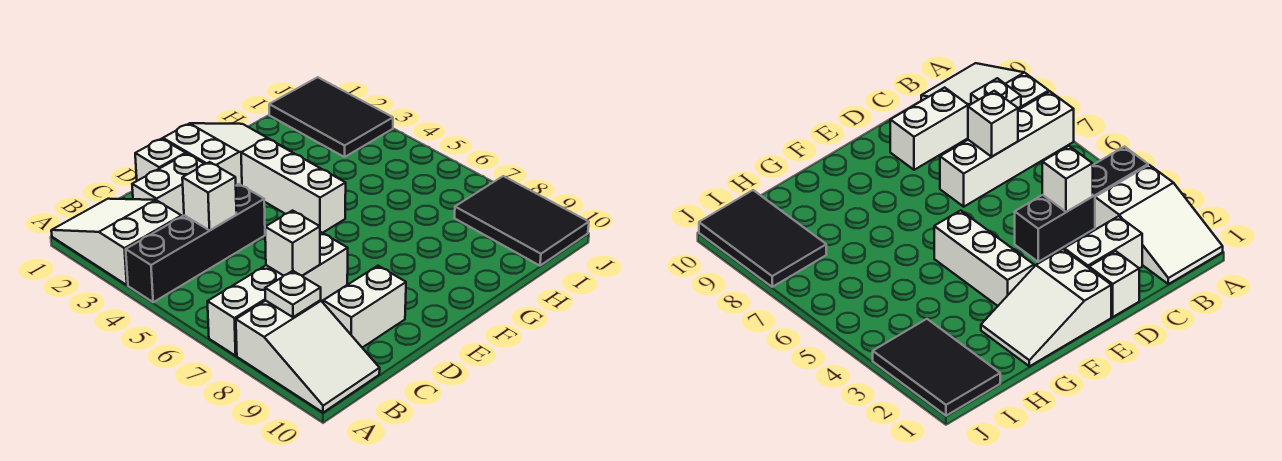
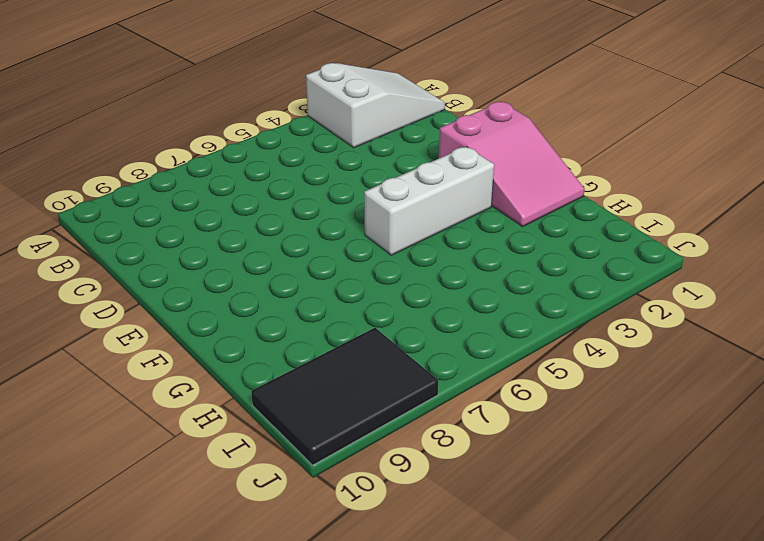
pink slope E1:G2 level 1 top E -> white slope E1:G2 level 1 top E
none -> black brick A4:D4 level 1
none -> white brick A7:D7 level 1
none -> white slope A8:B10 level 1 top 8

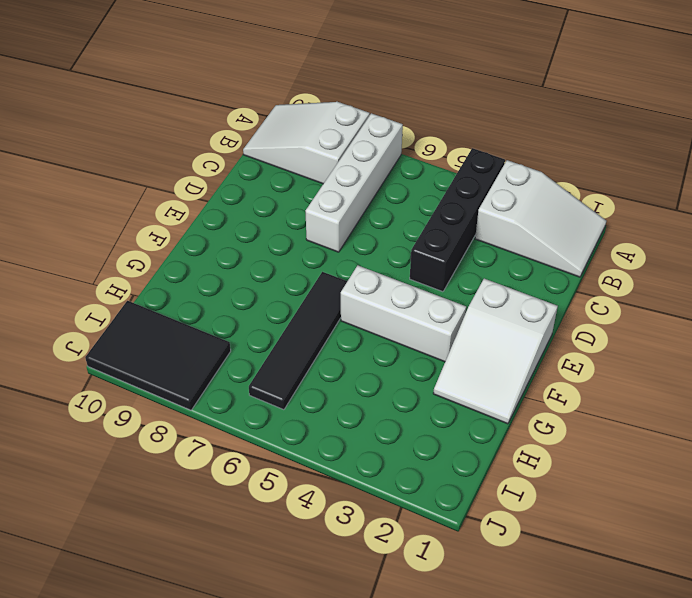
black tile F6:I6 level 1 -> none
none -> white brick C2:D2 level 1
none -> white brick C9:D9 level 1
none -> white brick D1 level 1

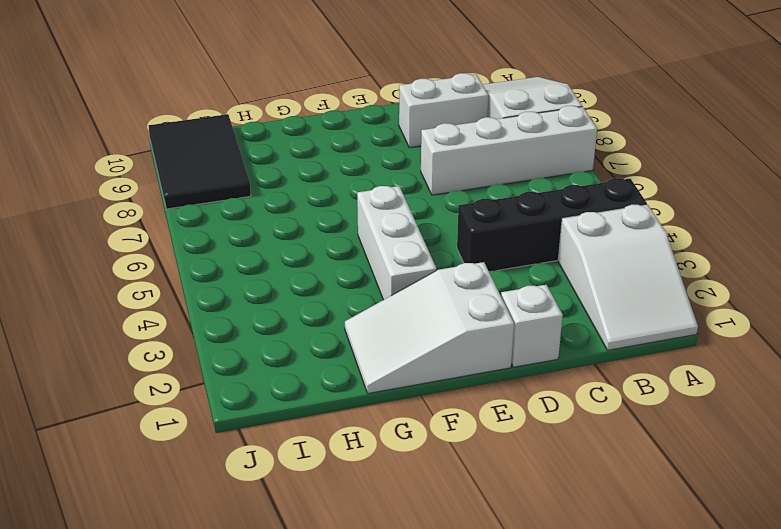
none -> white brick C2:D2 level 1
none -> black tile I1:J3 level 1
none -> white plate B8 level 2

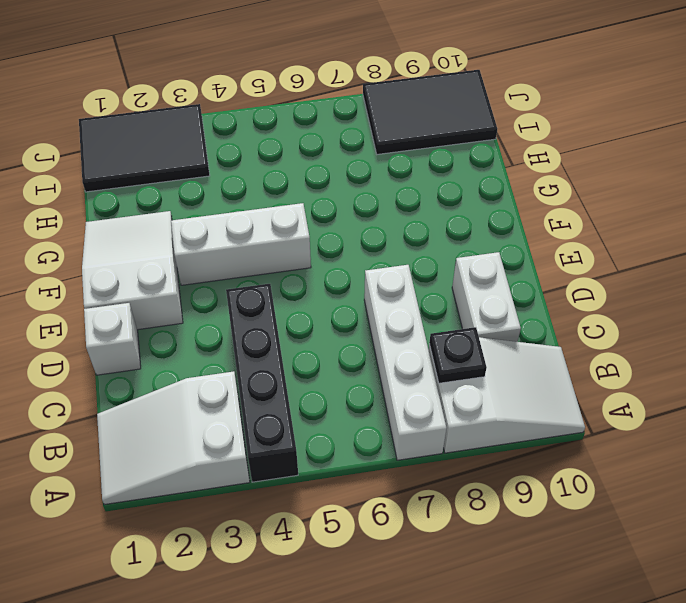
black plate B8 level 2 -> white plate B8 level 2
none -> white brick C2:D2 level 1
none -> white brick C4 level 2
none -> white brick C7 level 2

